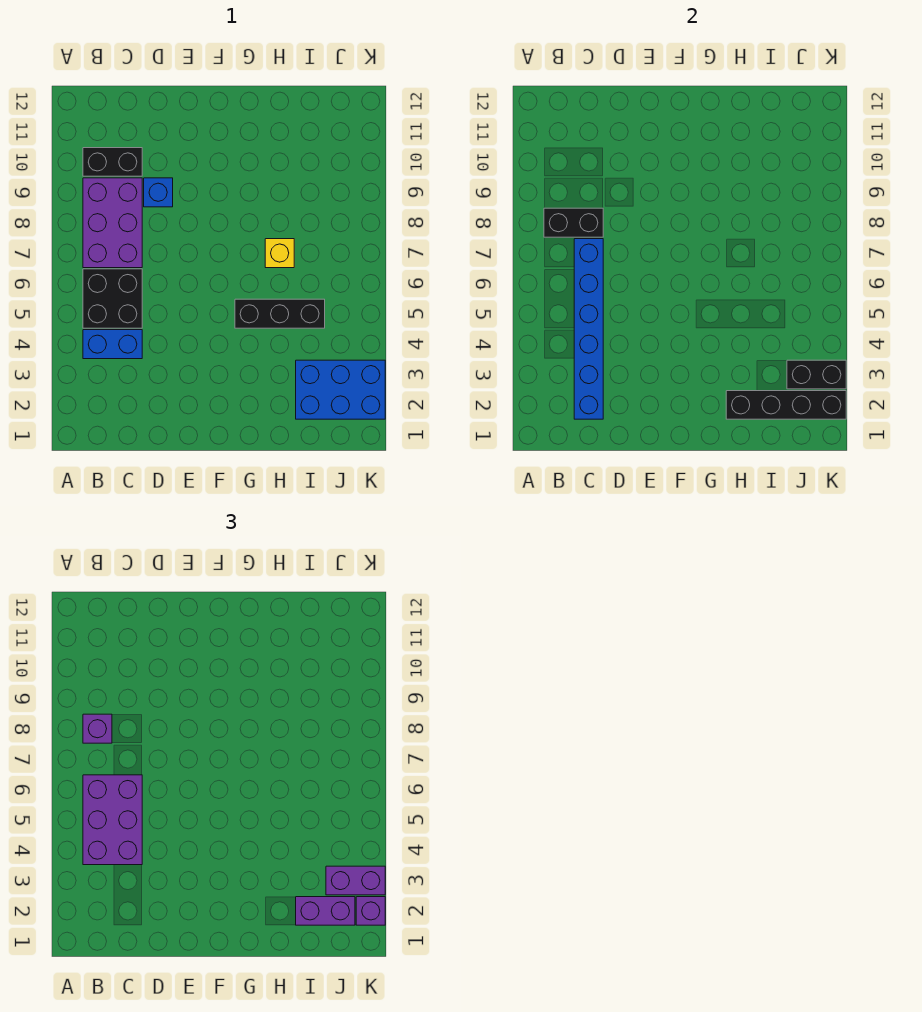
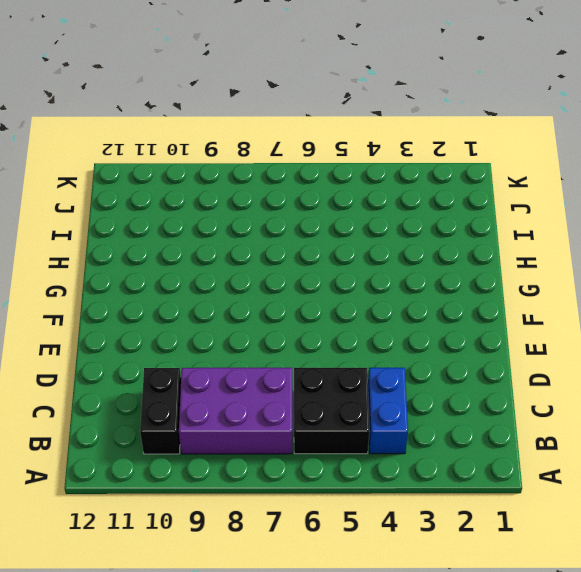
none -> blue brick D9 level 1
none -> black brick G5:I5 level 1
none -> yellow brick H7 level 1

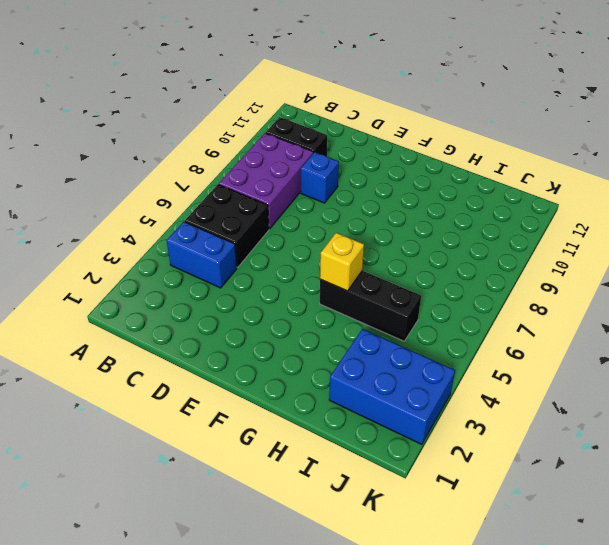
yellow brick G5 level 2 -> yellow brick H7 level 1
none -> black brick B8:C8 level 2
none -> blue brick C2:C7 level 2
none -> black brick H2:K2 level 2

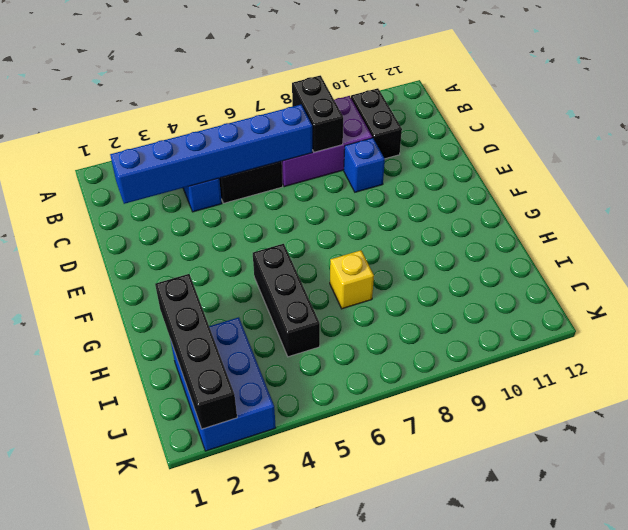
none -> black brick J3:K3 level 2
none -> purple brick B4:C6 level 3
none -> purple brick B8 level 3

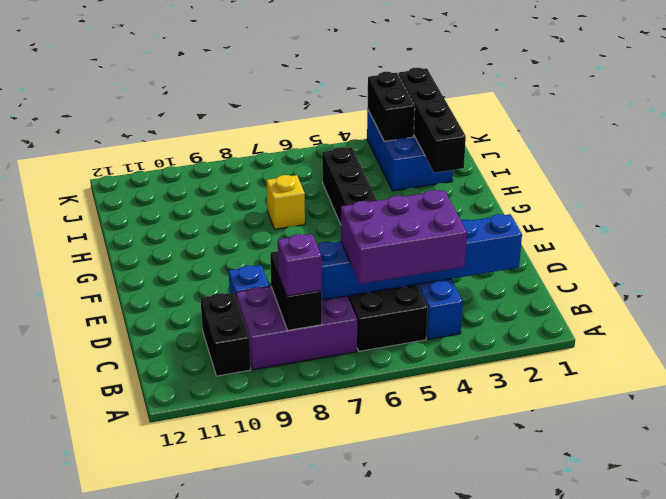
none -> purple brick I2:J2 level 3
none -> purple brick J3:K3 level 3
none -> purple brick K2 level 3

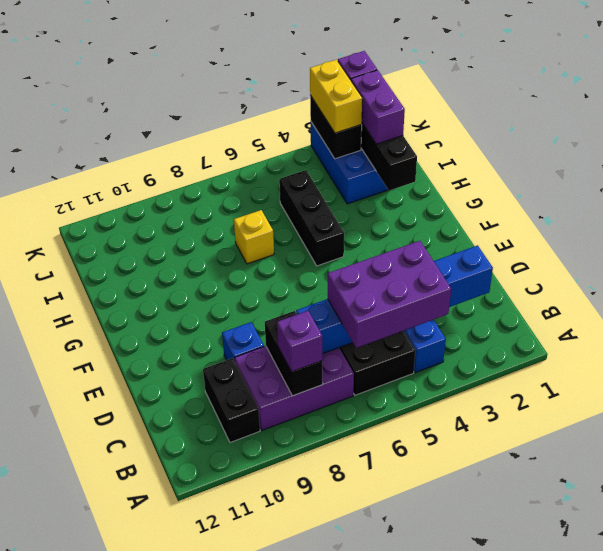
yellow brick J3:K3 level 3 -> purple brick J3:K3 level 3

